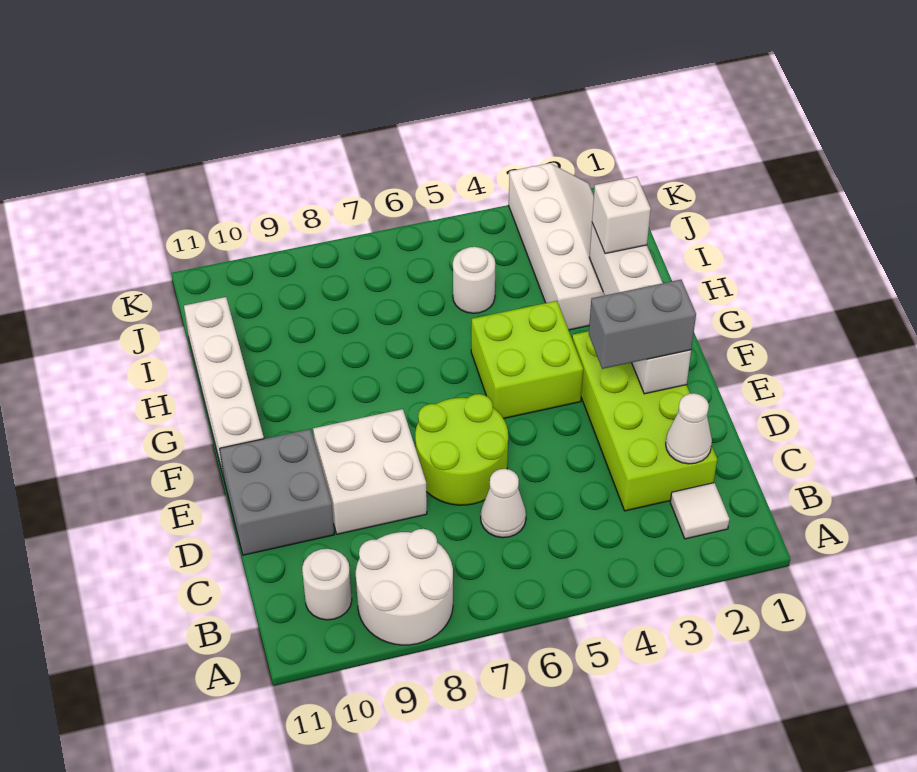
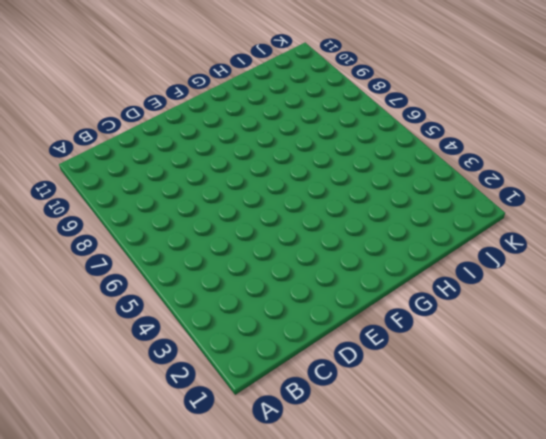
none -> white round brick A8:B9 level 1
none -> white tile B2 level 1
none -> white round brick B10 level 1

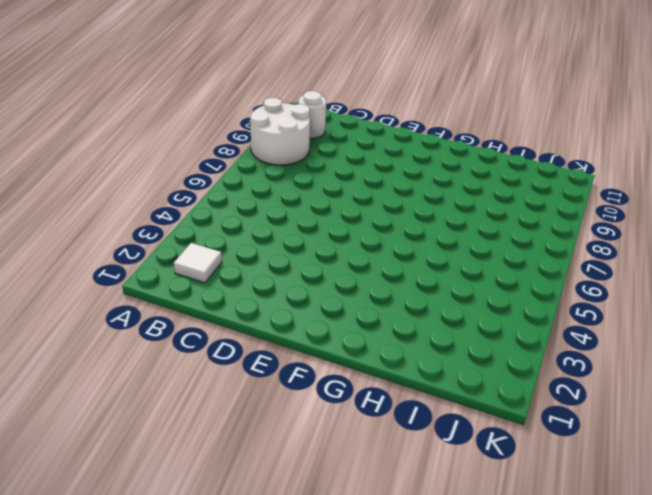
none -> lime brick C2:F3 level 1
none -> white cone C6 level 1
none -> lime round brick D6:E7 level 1

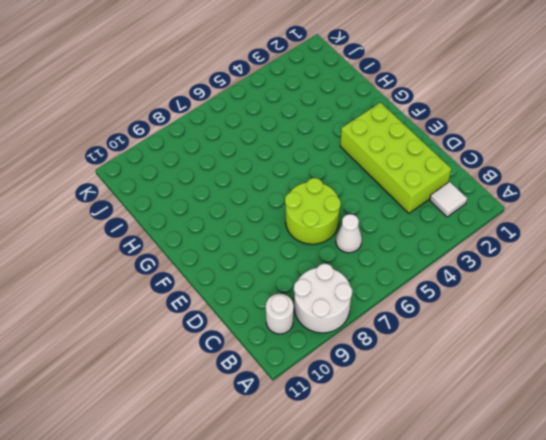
none -> white brick D8:E9 level 1
none -> grey brick D10:E11 level 1
none -> lime brick F4:G5 level 1

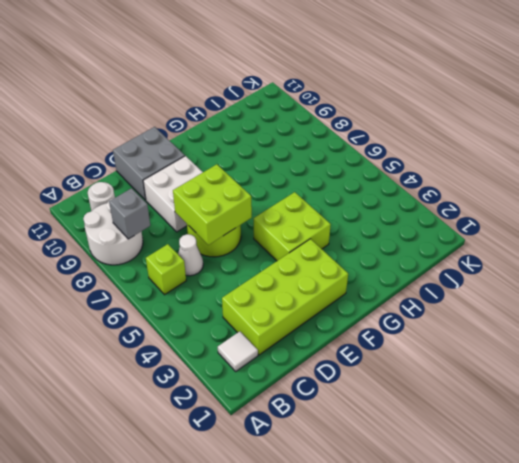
lime brick B6 level 1 -> none
grey brick B8 level 2 -> none
lime brick D6:E7 level 2 -> none
none -> white brick F11:I11 level 1
none -> white slope H2:K3 level 1 top 3
none -> white round brick I5 level 1

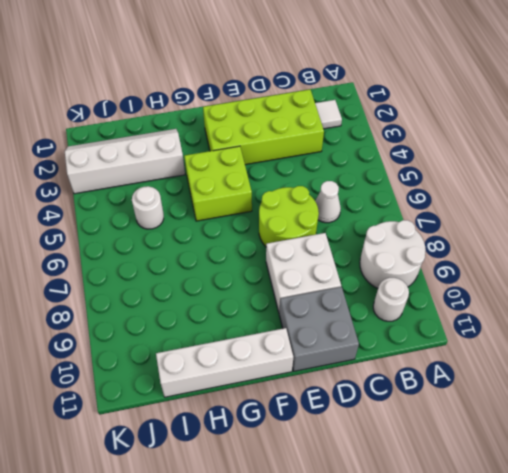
none -> white cone C2 level 2
none -> white brick E2:H2 level 2
none -> grey brick E2:E3 level 3

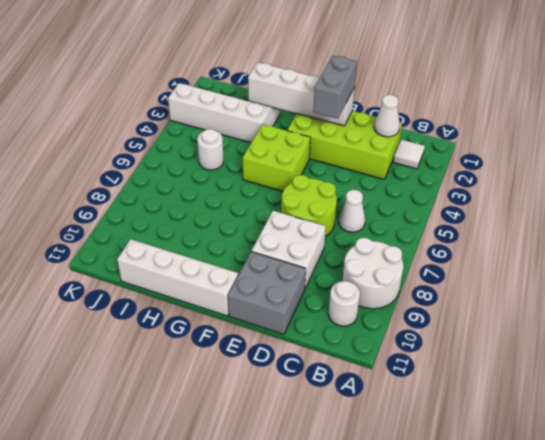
none -> white brick H2 level 3

